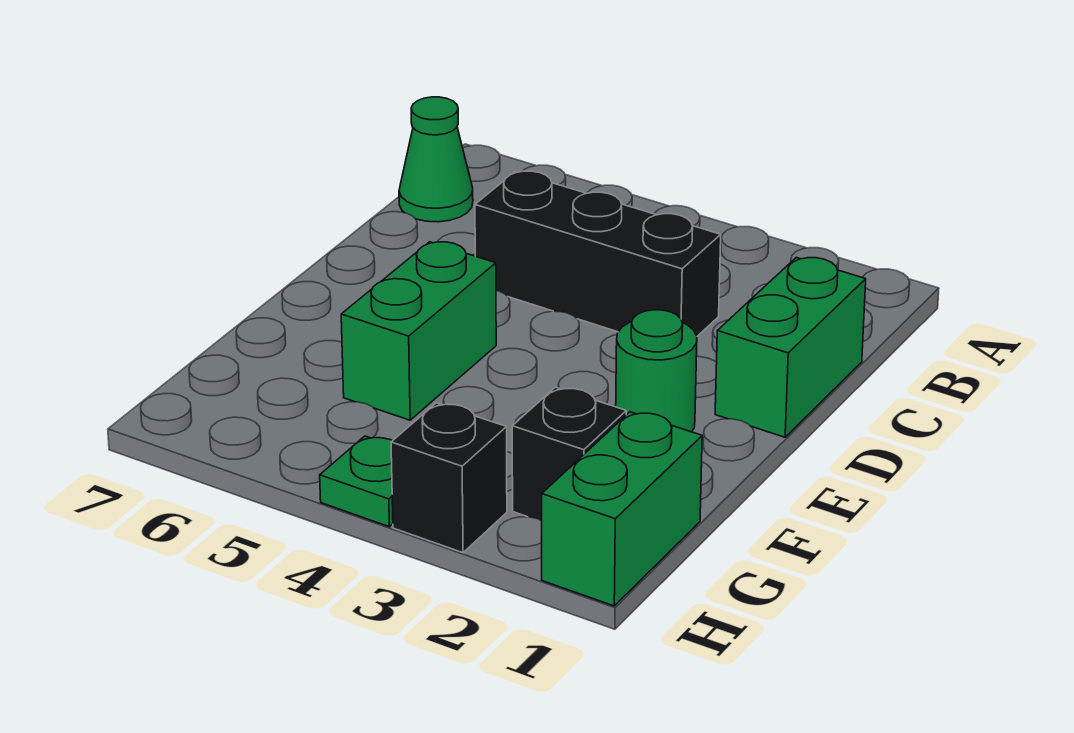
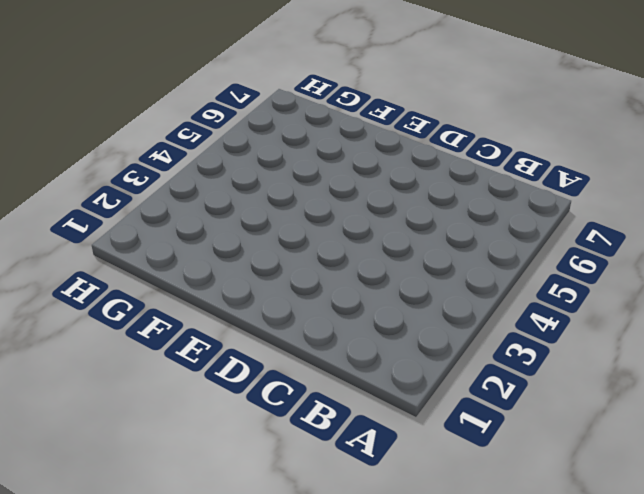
none -> green cone B7 level 1
none -> green brick C1:D1 level 1

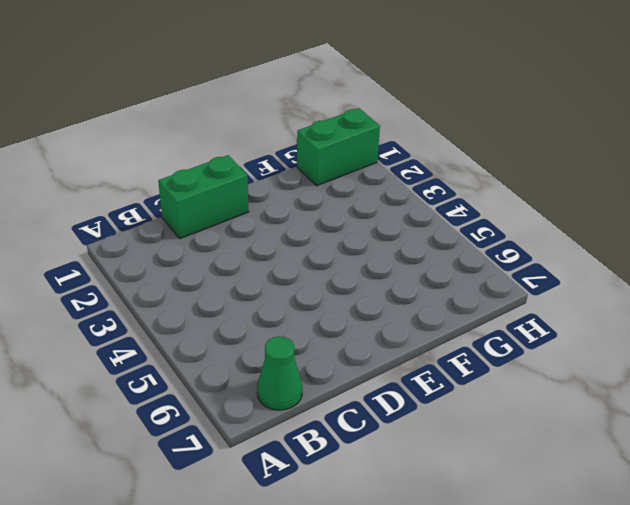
none -> black brick C3:C5 level 1
none -> green round brick E2 level 1

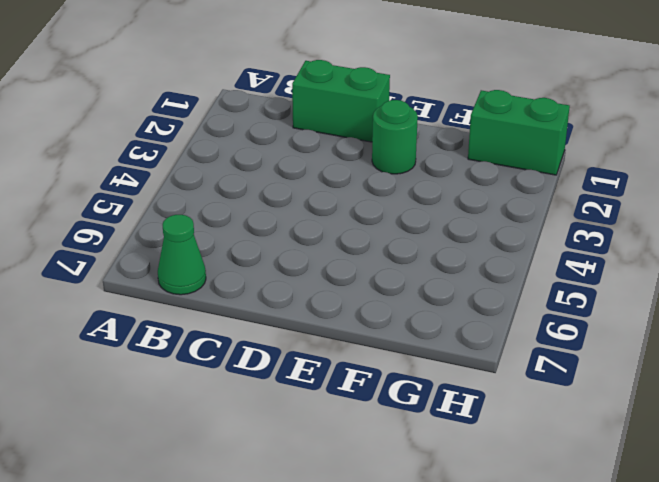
none -> black brick C3:C5 level 1
none -> green brick E5:F5 level 1

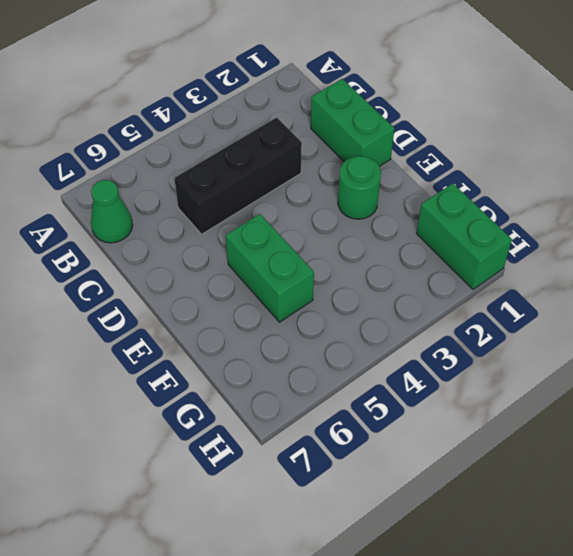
none -> black brick G2 level 1
none -> black brick H3 level 1

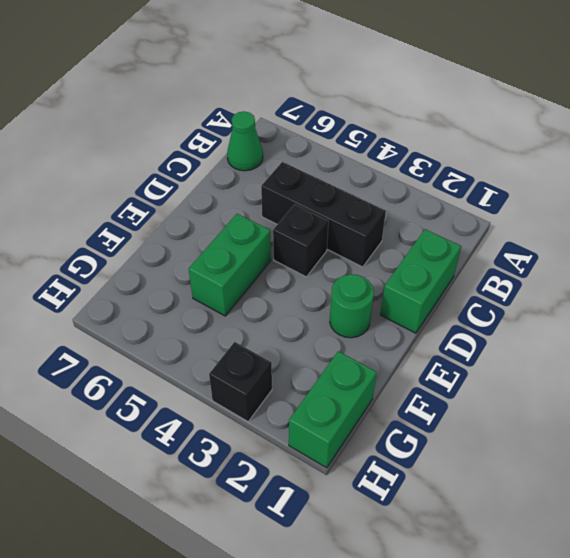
black brick D4 level 1 -> black brick G2 level 1
none -> green plate H4 level 1

